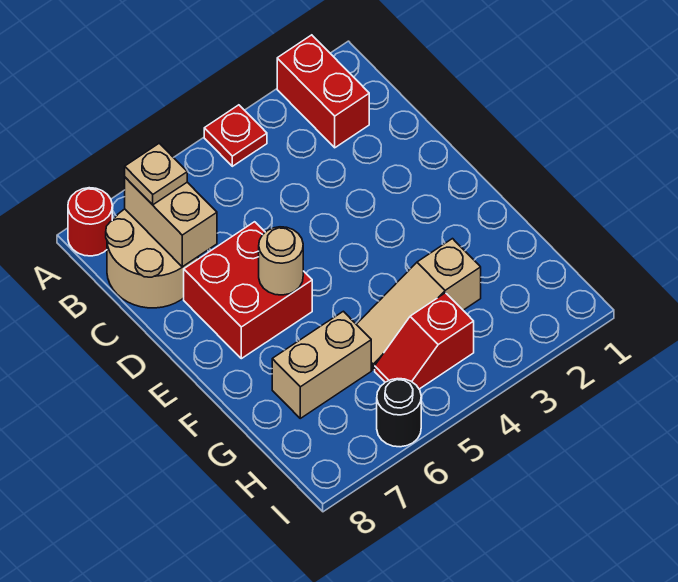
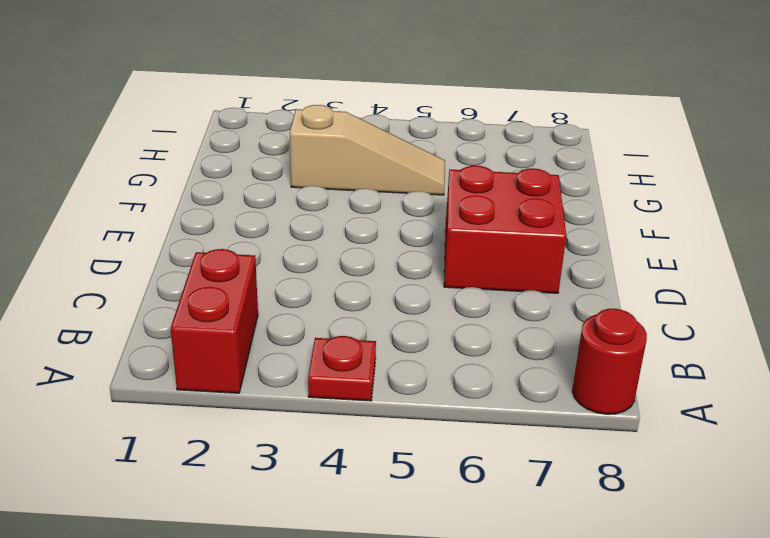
none -> tan round brick B7:C8 level 1
none -> tan brick G6:G7 level 1
none -> red slope H4:H5 level 1 top 4

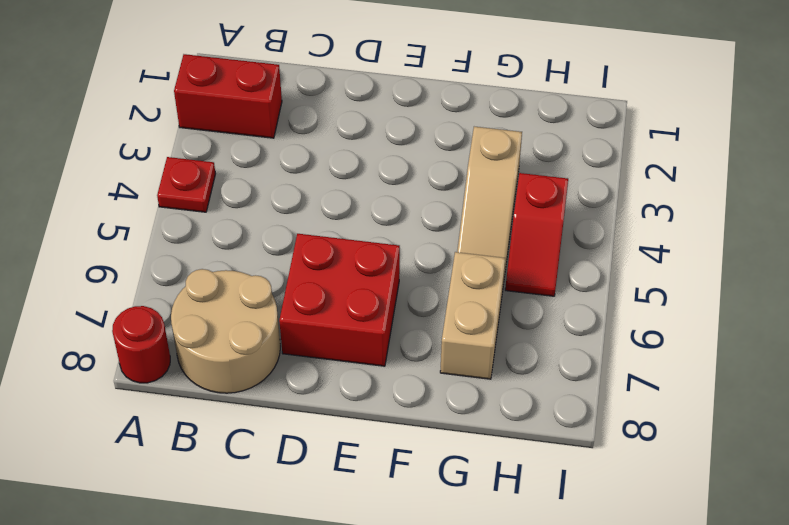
none -> black round brick I6 level 1
none -> tan brick B7:C7 level 2
none -> tan round brick E6 level 2

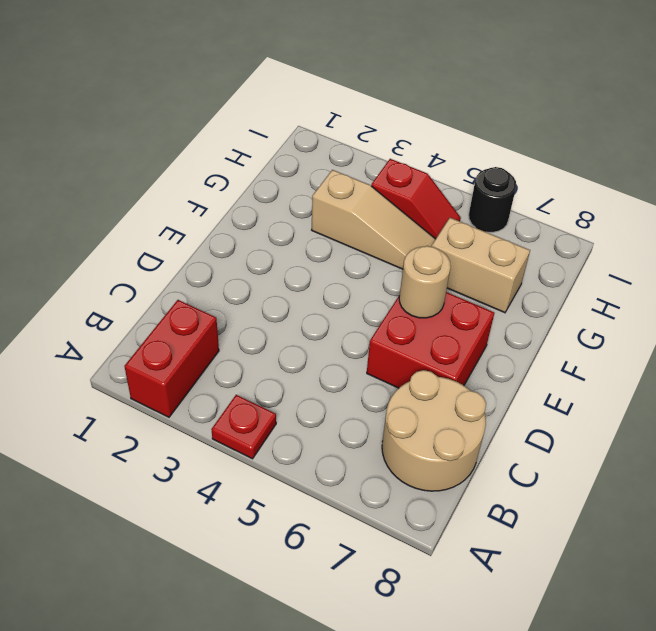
none -> red round brick A8 level 1
none -> tan brick B7:C7 level 2
none -> tan plate B7 level 3

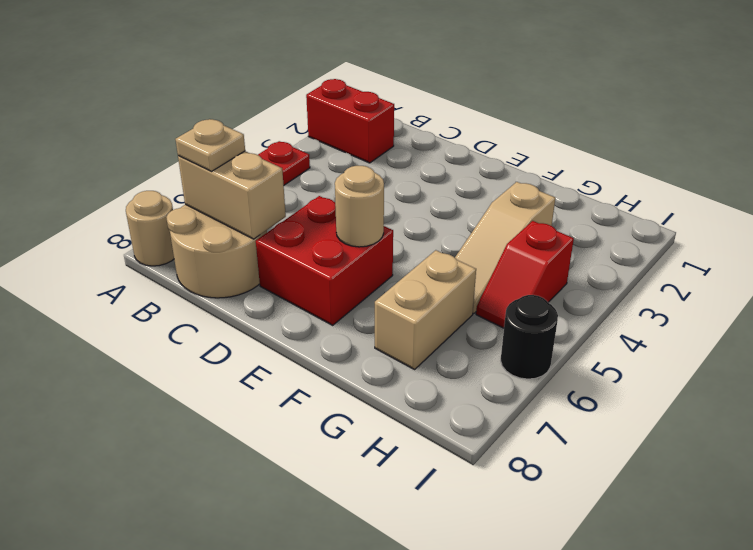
tan round brick A8 level 1 -> red round brick A8 level 1

